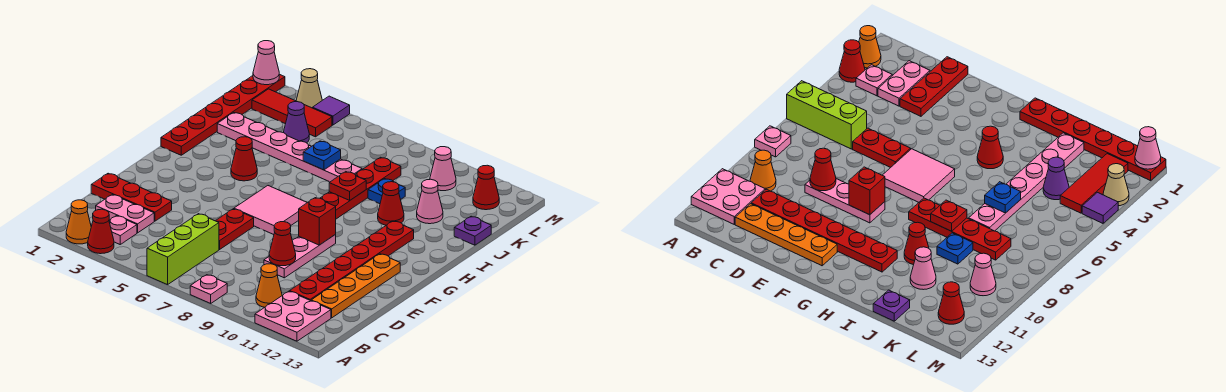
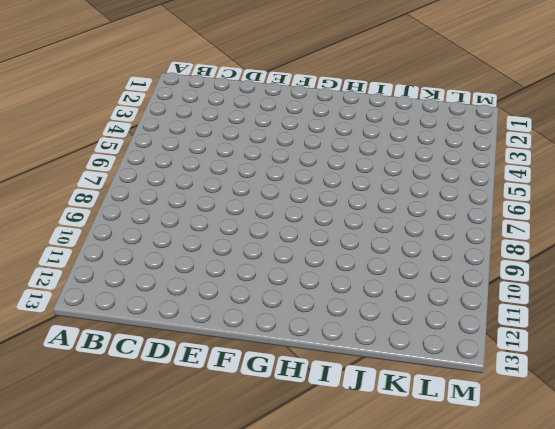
none -> orange cone A2 level 1
none -> red cone A3 level 1
none -> lime brick A6:C6 level 1
none -> pink plate A8 level 1

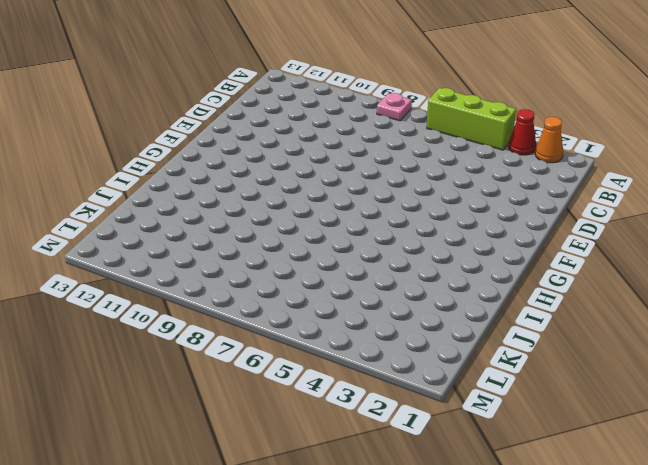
lime brick A4:A6 level 1 -> lime brick A6:C6 level 1
none -> pink plate A11:B12 level 1
none -> pink plate B3 level 1
none -> orange cone B10 level 1
none -> pink plate C2:C3 level 1

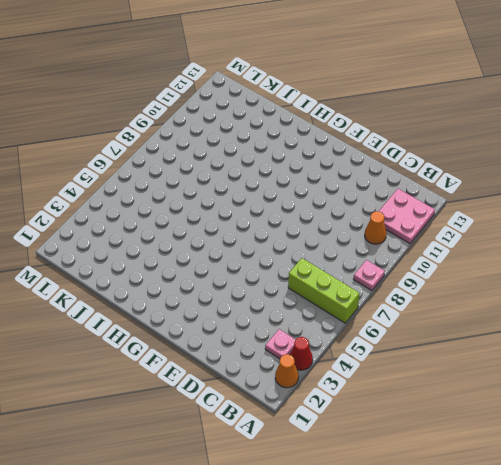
none -> pink plate C2:C3 level 1
none -> red plate C11:H11 level 1
none -> orange plate C12:F12 level 1
none -> red plate D1:D3 level 1

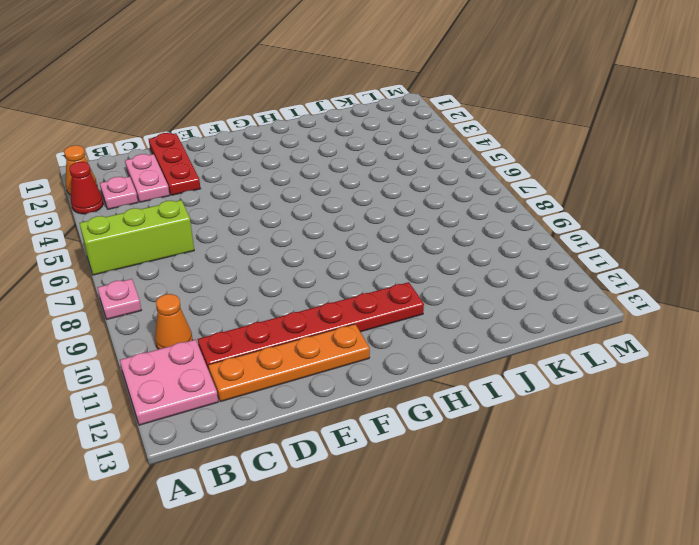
none -> red plate D6:E6 level 1
none -> pink plate D9:F9 level 1
none -> pink tile F6:G7 level 1
none -> red plate H1:M1 level 1

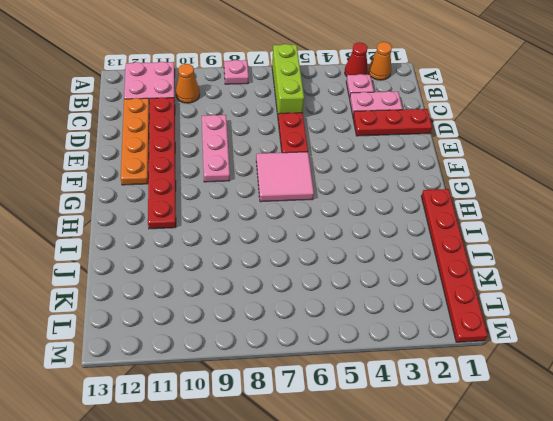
none -> red cone H4 level 1
none -> red plate H8:K8 level 1
none -> red cone I10 level 1
none -> pink plate J2:J7 level 1

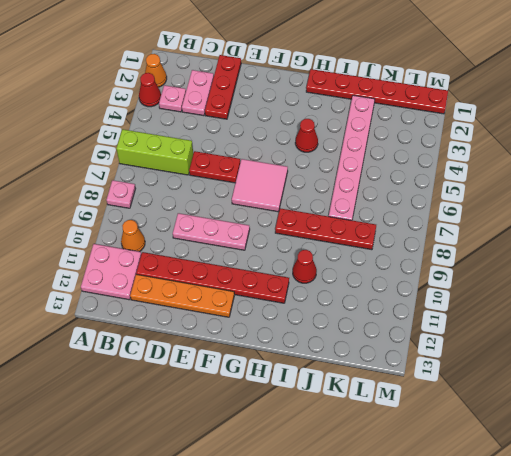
none -> blue plate J9 level 1
none -> pink cone J11 level 1
none -> purple plate J13 level 1
none -> purple cone K4 level 1

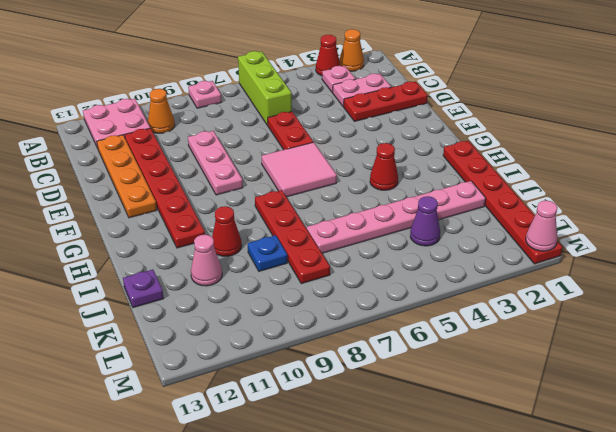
none -> red tile L2:L4 level 1
none -> pink cone L10 level 1
none -> red cone L12 level 1
none -> tan cone M3 level 1

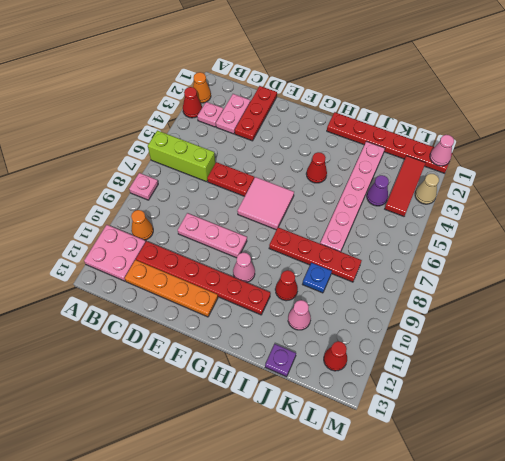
pink cone G10 level 1 -> pink cone L10 level 1
none -> purple tile M4 level 1
none -> red cone D9 level 2
none -> red brick F9 level 2
none -> red plate I8 level 2

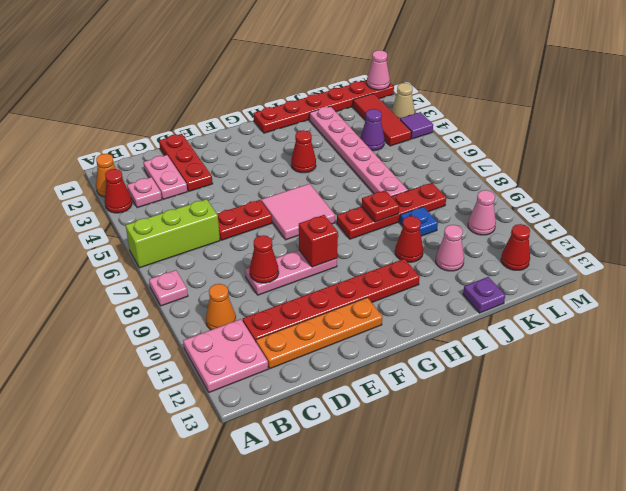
none -> blue plate J6 level 2

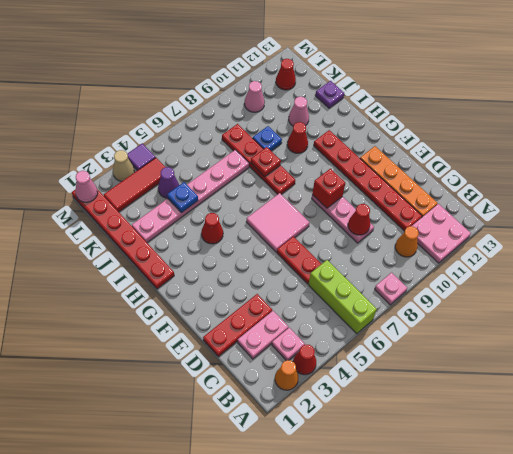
blue plate J4 level 2 -> blue plate J6 level 2

